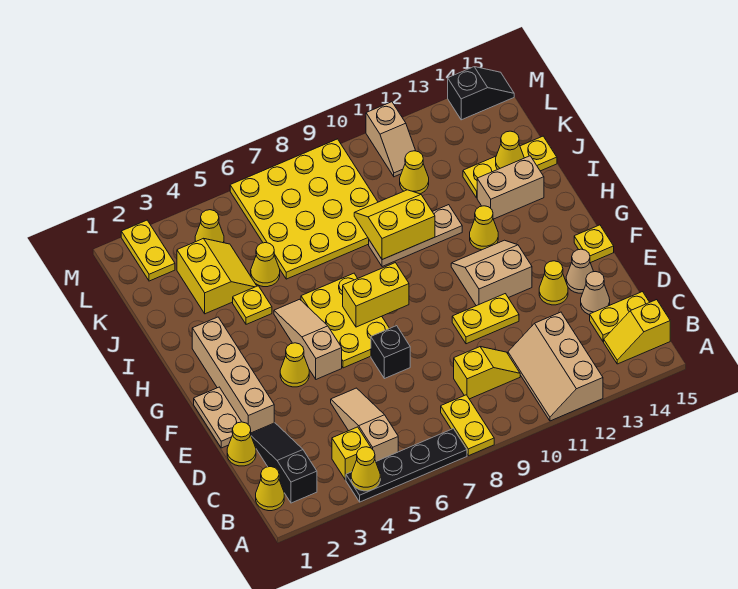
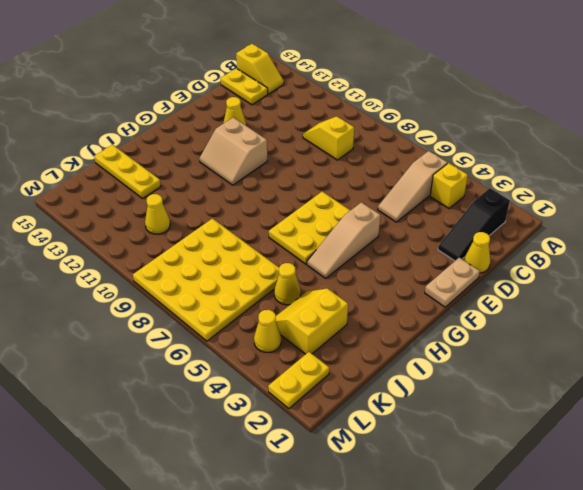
none -> black plate A4:A7 level 1
none -> yellow plate A8:B8 level 1
none -> tan slope A11:C12 level 1 top 12
none -> yellow cone B1 level 1

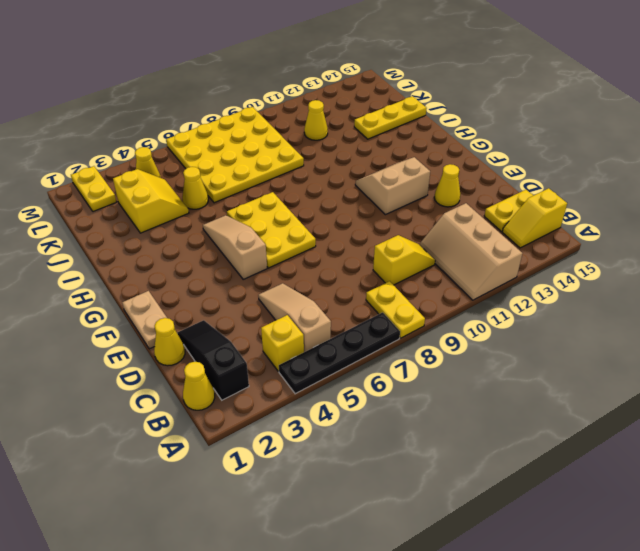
none -> tan cone D14 level 1
none -> tan brick E2:H2 level 1
none -> black brick E7 level 1
none -> yellow plate E10:E11 level 1

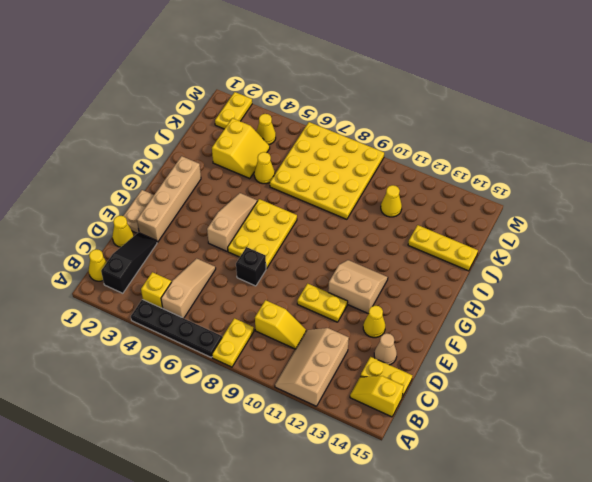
none -> tan cone E14 level 1
none -> yellow cone F4 level 1
none -> yellow plate F15 level 1
none -> yellow cone H12 level 1

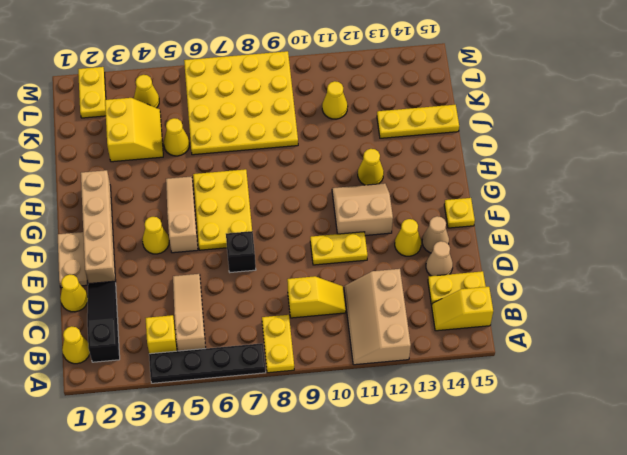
none -> yellow plate I4 level 1
none -> tan plate I9:I11 level 1
none -> tan brick I13:I14 level 1
none -> tan slope L11:M11 level 1 top M

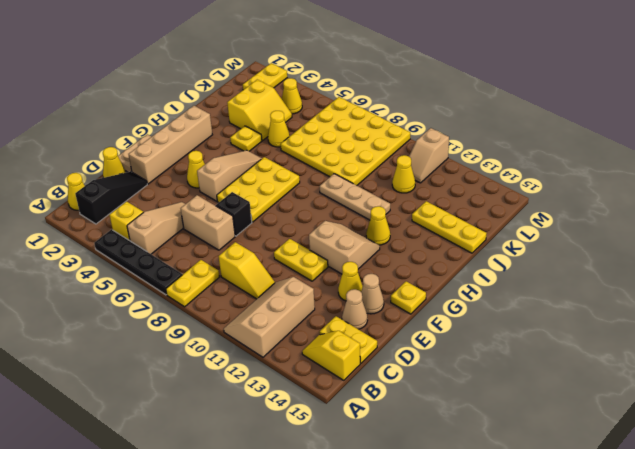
tan brick D6:D7 level 1 -> tan brick I13:I14 level 1
none -> black slope M14:M15 level 1 top 14
none -> yellow cone A4 level 2
none -> yellow brick G7:G8 level 2
none -> yellow slope I9:J10 level 2 top I

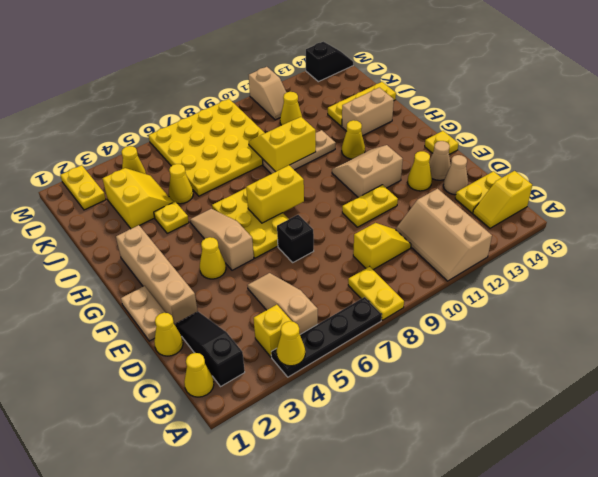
none -> yellow cone J14 level 2

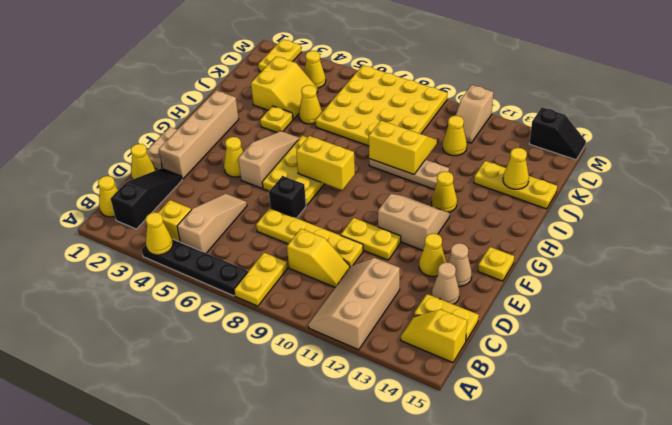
yellow plate D7:D10 level 1 -> none
none -> tan brick I13:I14 level 1

